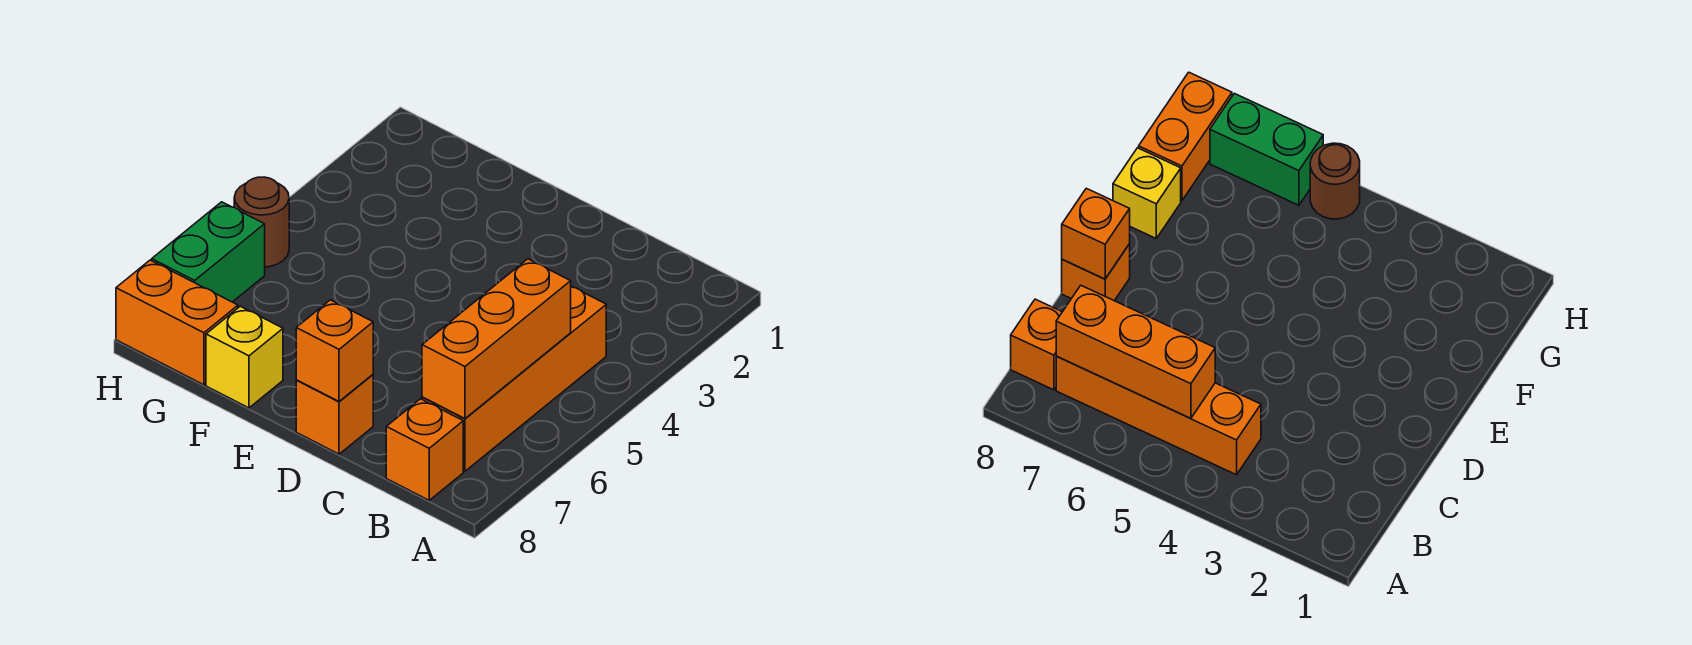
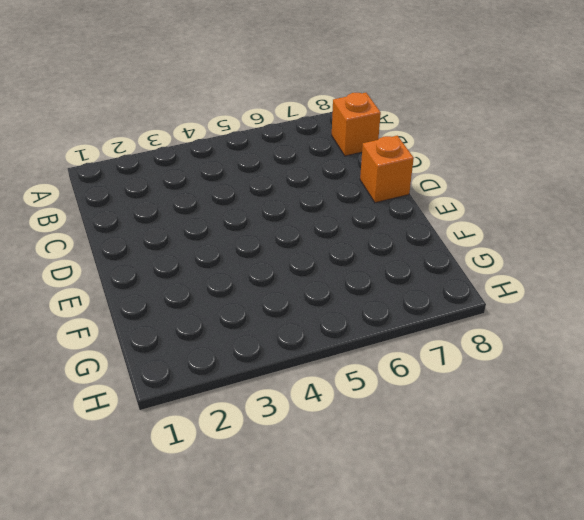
none -> orange brick B4:B7 level 1
none -> yellow brick F8 level 1

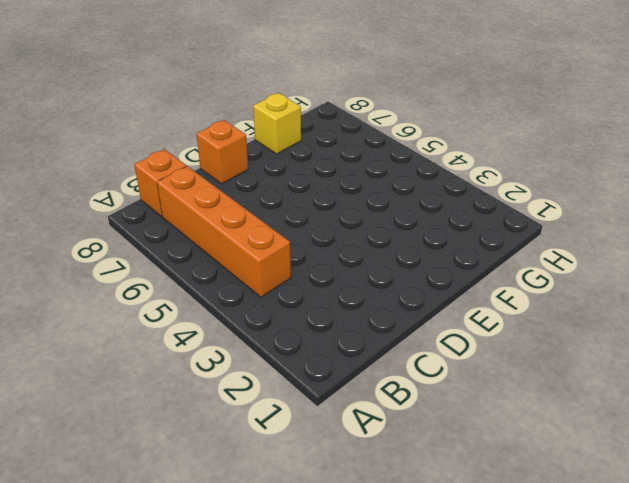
none -> orange brick G8:H8 level 1
none -> brown round brick H5 level 1

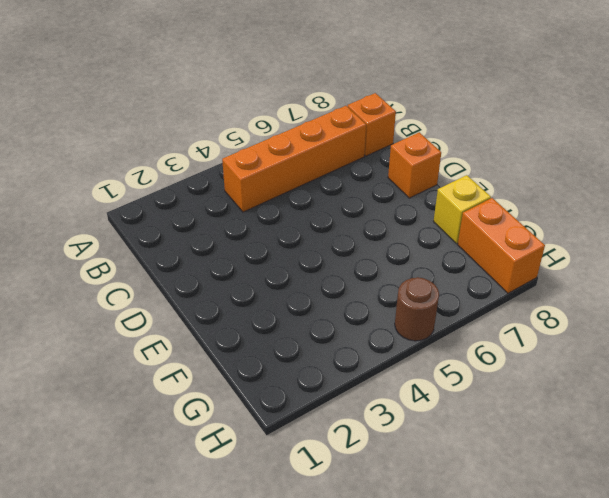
none -> green brick H6:H7 level 1
none -> orange brick B5:B7 level 2

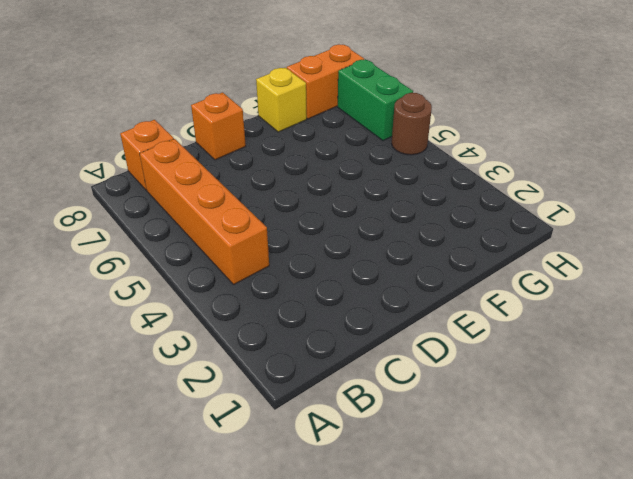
none -> orange brick B5:B7 level 2
none -> orange brick D8 level 2

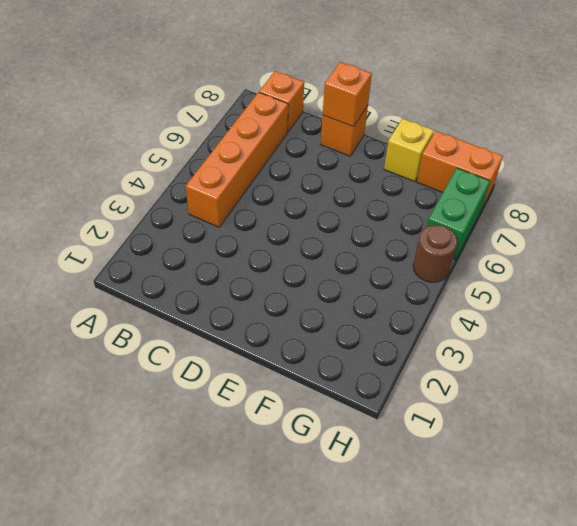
none -> orange brick B5:B7 level 2

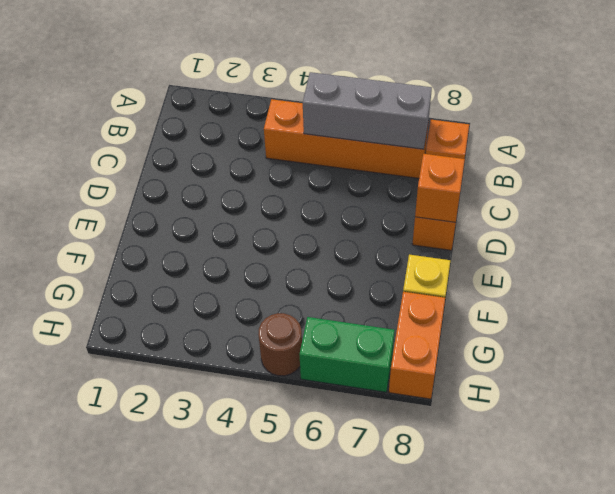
grey brick B5:B7 level 2 -> orange brick B5:B7 level 2

